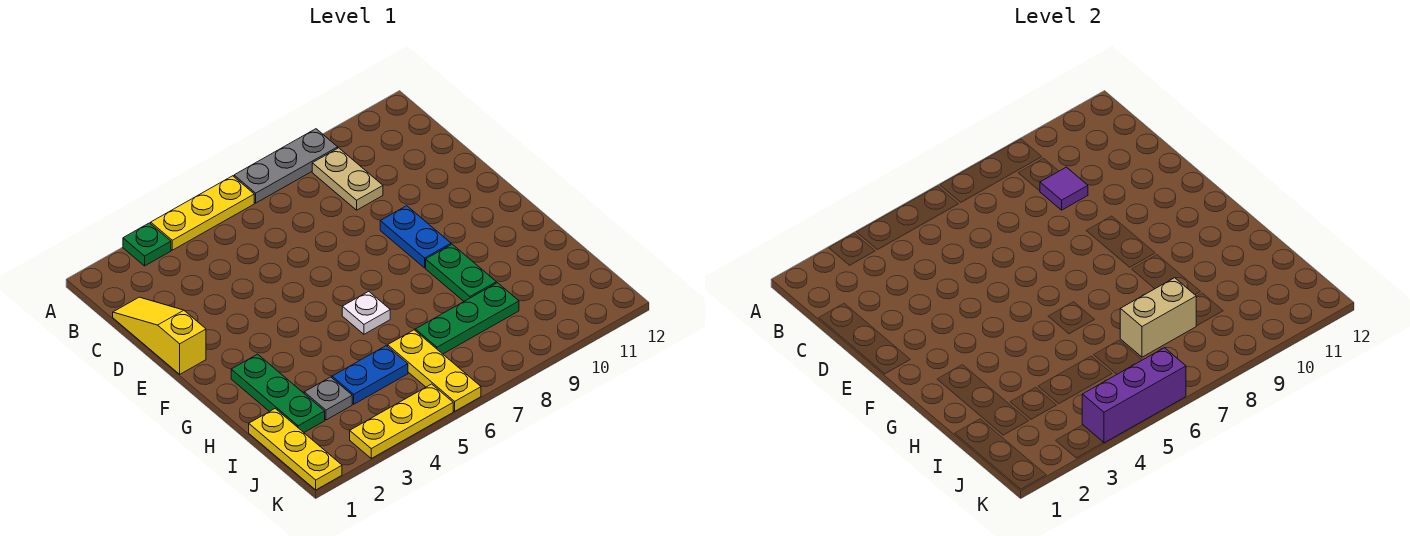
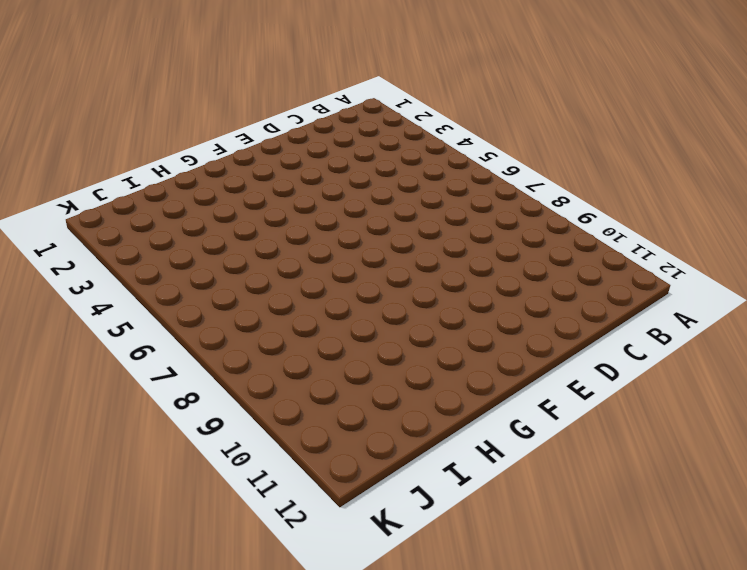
none -> green plate A3 level 1
none -> yellow plate A4:A6 level 1
none -> grey plate A7:A9 level 1

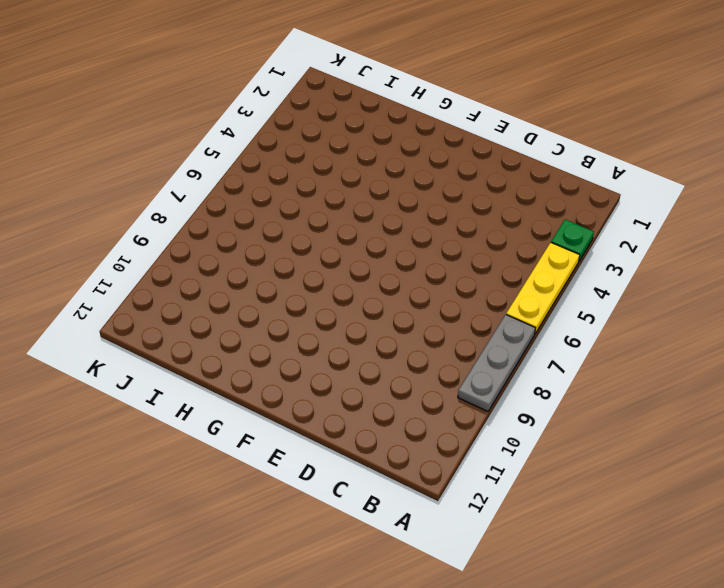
none -> tan plate B9:C9 level 1
none -> yellow slope C1:E1 level 1 top E
none -> blue plate E9:F9 level 1

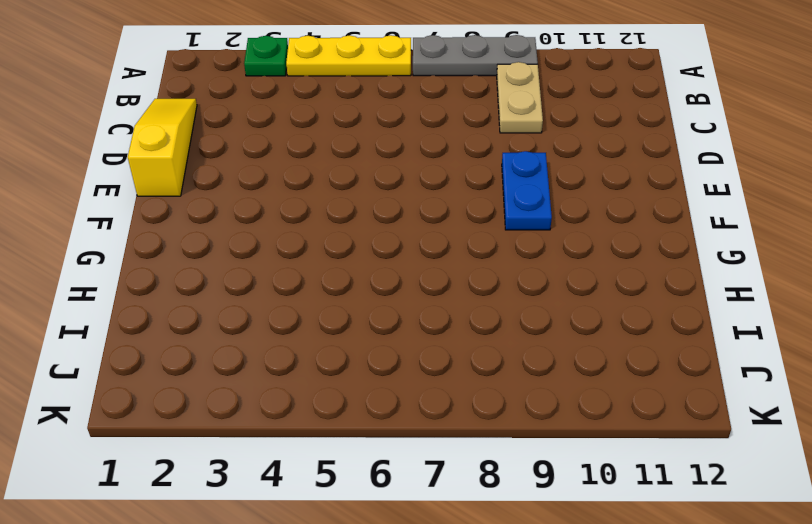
none -> green plate G2:I2 level 1
none -> white plate G6 level 1
none -> green plate G9:H9 level 1

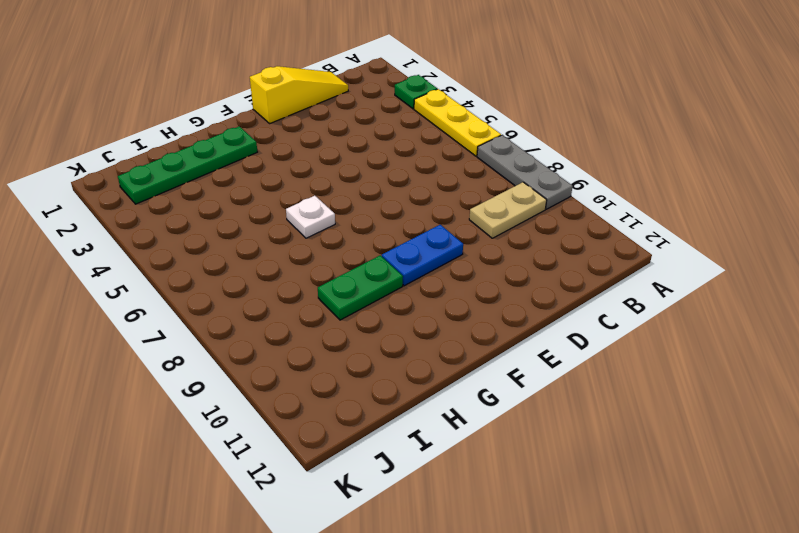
green plate G2:J2 level 1 -> green plate G2:I2 level 1
none -> yellow plate I1:K1 level 1
none -> grey plate I3 level 1
none -> blue plate I4:I5 level 1

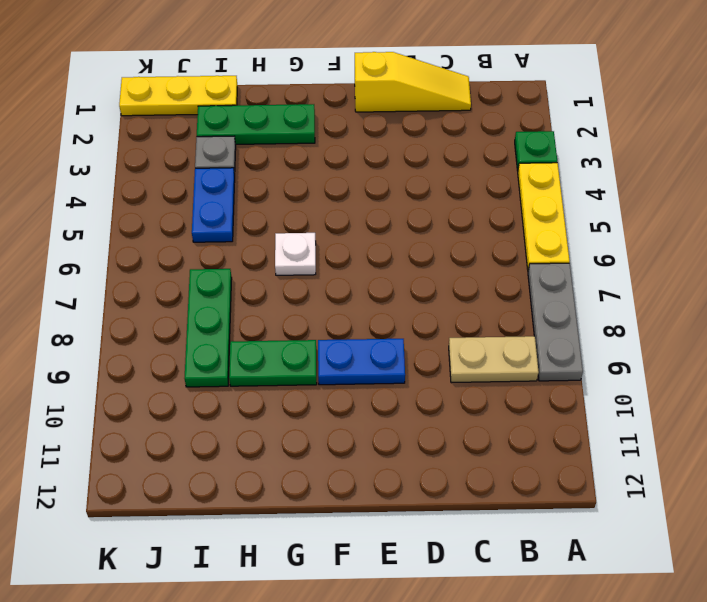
none -> yellow plate I6:K6 level 1
none -> yellow plate K3:K5 level 1
none -> purple tile C9 level 2

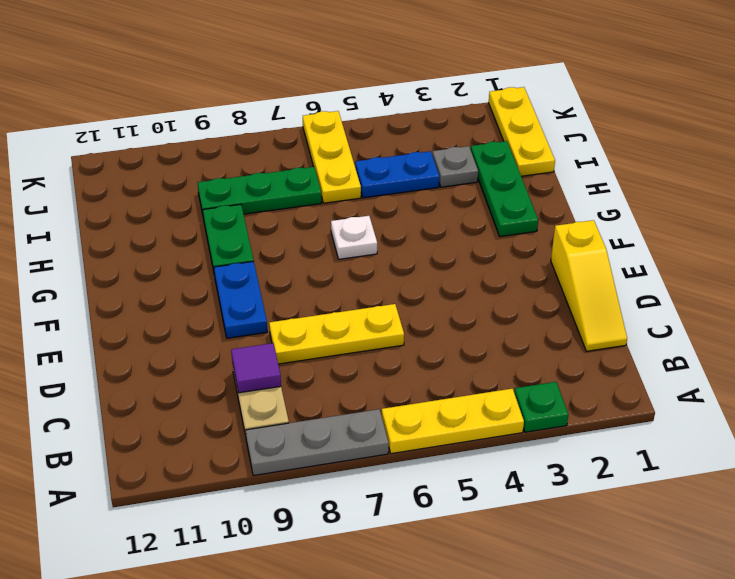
yellow plate D6:D8 level 1 -> yellow plate K3:K5 level 1
none -> tan brick I7:I8 level 2
none -> purple brick K4:K6 level 2

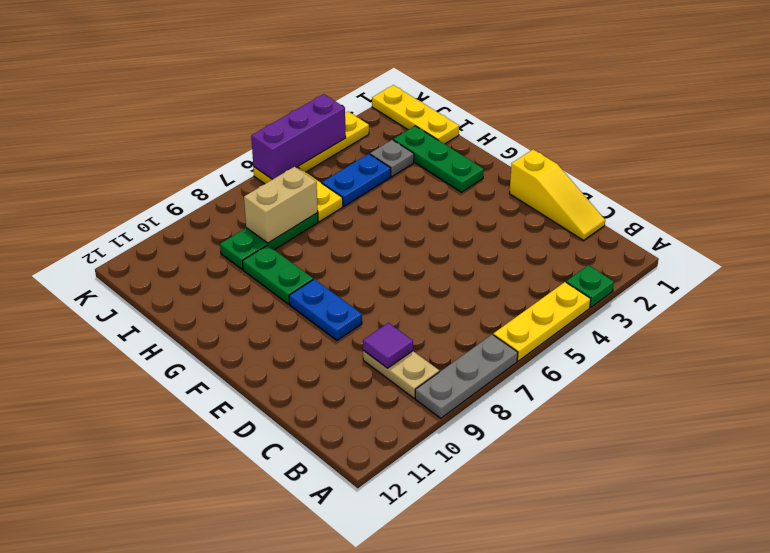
none -> white plate G6 level 1

